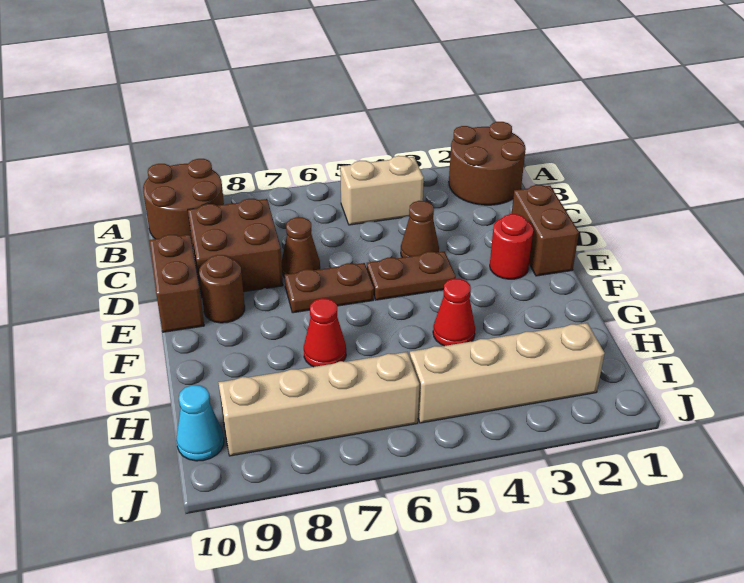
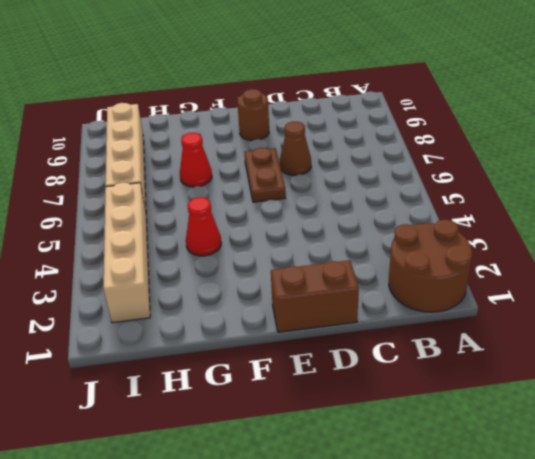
none -> brown round brick A9:B10 level 1
none -> tan brick B4:B5 level 1
none -> brown brick C8:D9 level 1

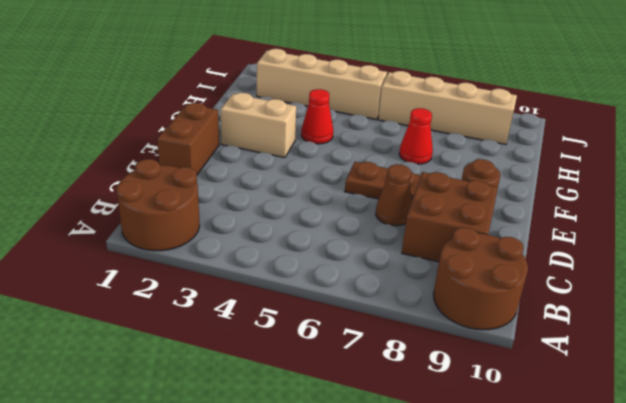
tan brick F2:F3 level 1 -> tan brick B4:B5 level 1
none -> brown cone D4 level 1
none -> brown brick D10:E10 level 1
none -> red round brick E2 level 1

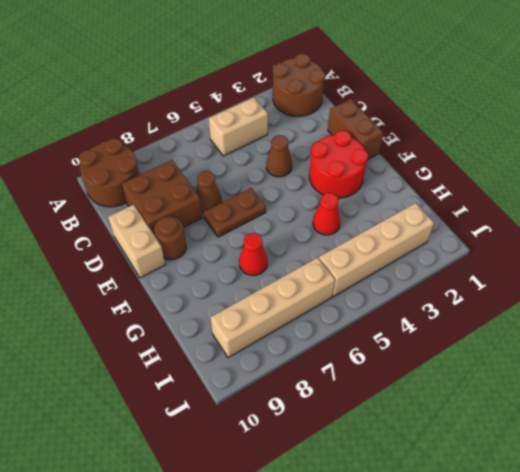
tan brick D10:E10 level 1 -> brown brick D10:E10 level 1
red round brick E2:F3 level 1 -> red round brick E2 level 1
none -> brown plate E4:E5 level 1
none -> cyan cone I10 level 1

